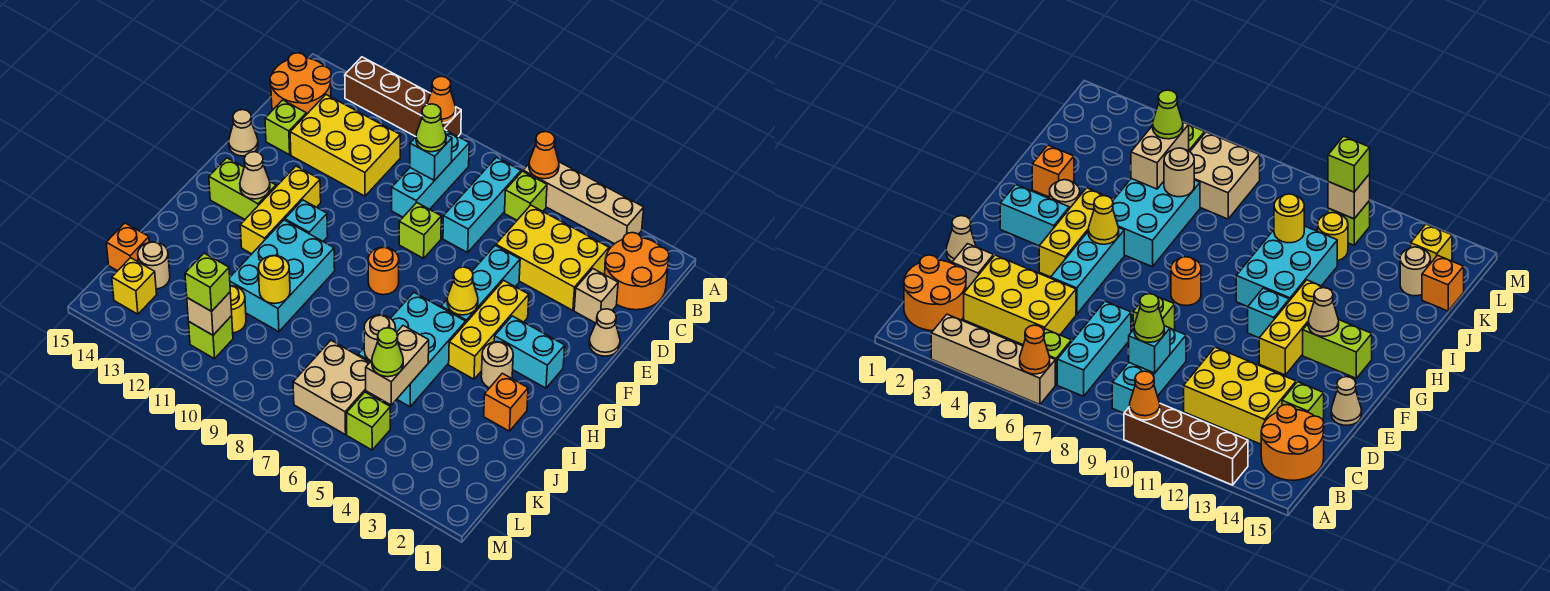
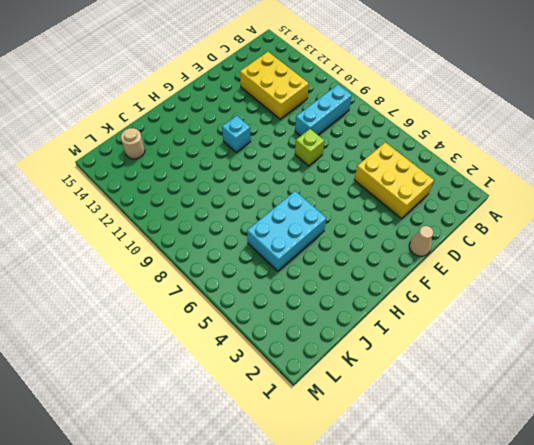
none -> tan brick A3:A6 level 1
none -> brown brick A10:A13 level 1
none -> orange round brick B1:C2 level 1
none -> lime brick B6 level 1

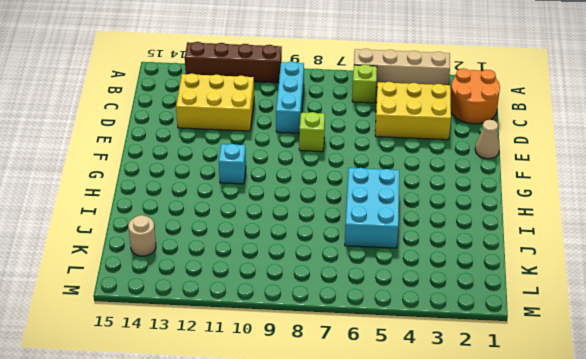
none -> cyan brick B7:D7 level 1
none -> orange round brick B14:C15 level 1
none -> tan brick D2 level 1
none -> lime brick D14 level 1

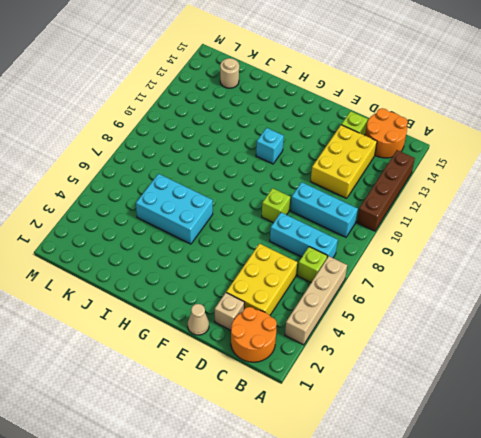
none -> cyan brick E5:G5 level 1
none -> tan cone E15 level 1
none -> yellow brick F4:H4 level 1
none -> yellow brick F12:H12 level 1

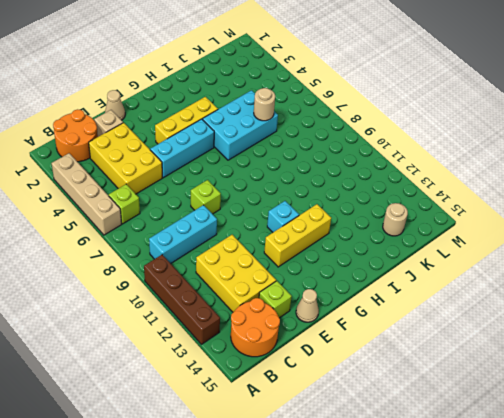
none -> cyan brick B7:D7 level 1
none -> cyan brick G2:G3 level 1
none -> orange round brick G8 level 1
none -> lime brick G13:G14 level 1

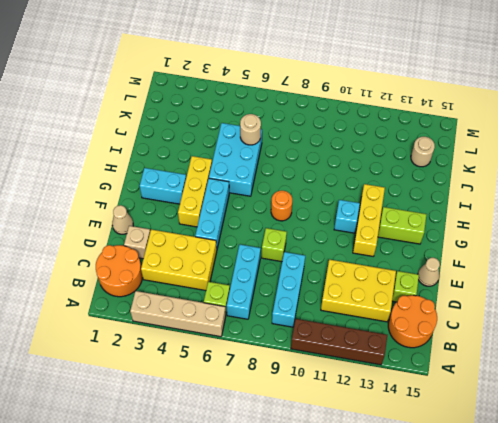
none -> tan round brick H3 level 1
none -> cyan brick H10:J11 level 1
none -> orange brick I2 level 1
none -> tan brick K6:L7 level 1

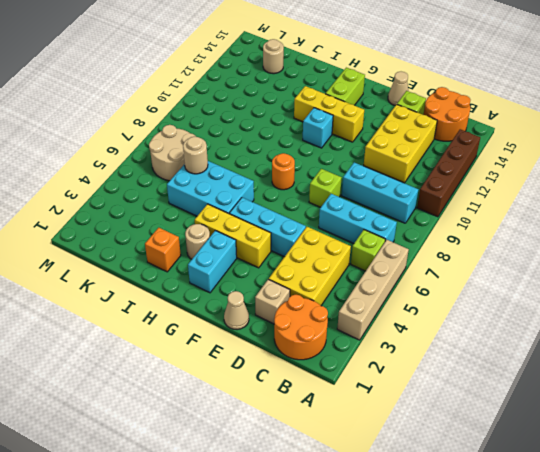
tan round brick K6:L7 level 1 -> tan brick K6:L7 level 1
none -> cyan brick H10:J11 level 1
none -> yellow round brick K11 level 1
none -> orange brick K15 level 1
none -> lime brick L5 level 1

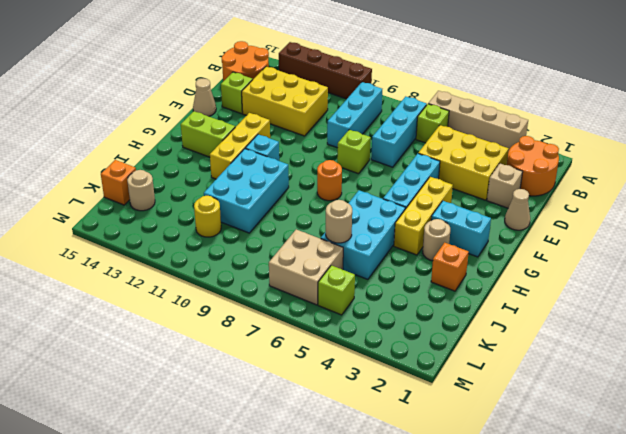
none -> lime brick L11 level 1
none -> yellow brick L14 level 1
none -> orange cone A6 level 2
none -> orange cone A10 level 2

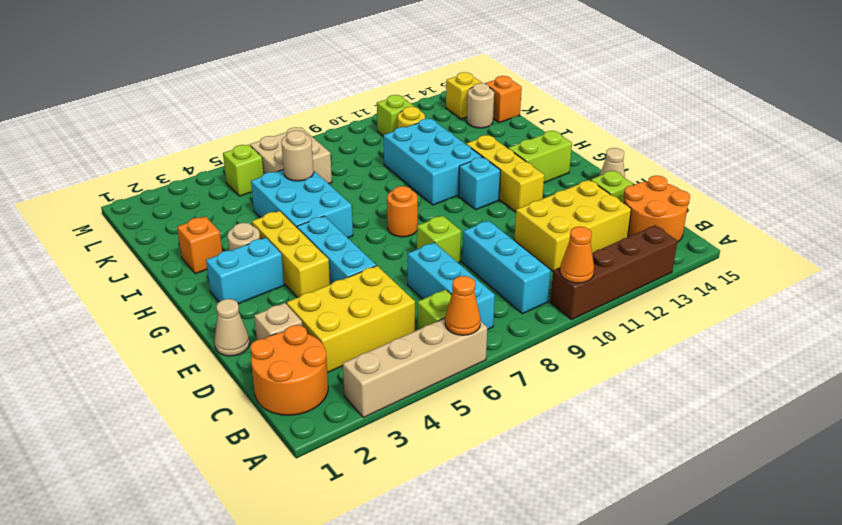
none -> cyan brick C9 level 2
none -> yellow cone G5 level 2
none -> tan cone G13 level 2
none -> tan brick J5:K5 level 2

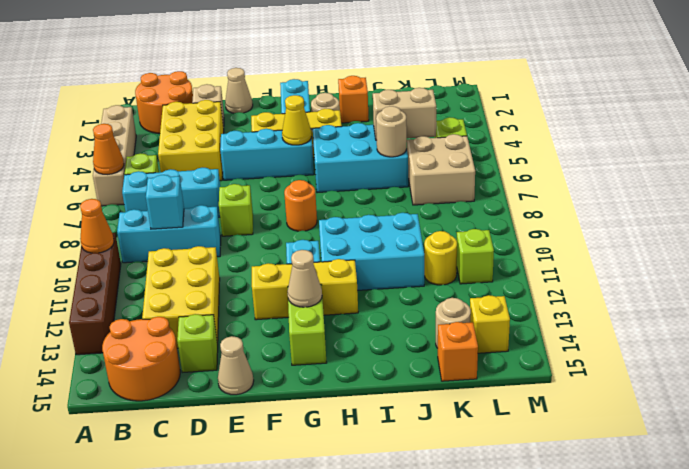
none -> yellow round brick J10 level 2
none -> tan brick L11 level 2
none -> lime cone C9 level 3
none -> lime cone K5 level 3

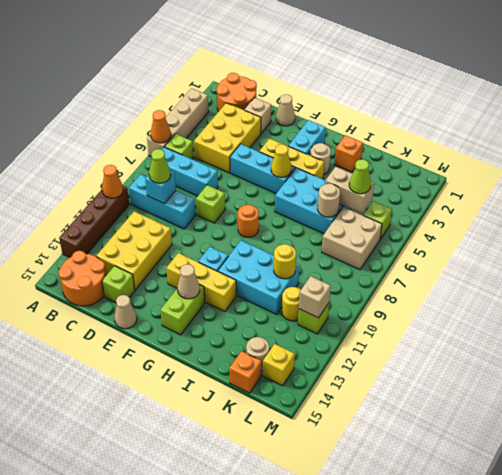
none -> lime brick L11 level 3

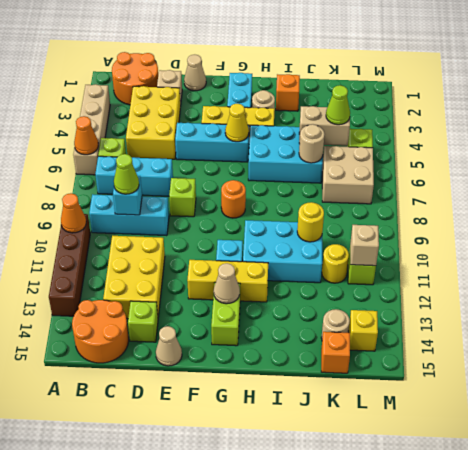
none -> lime brick L11 level 3

